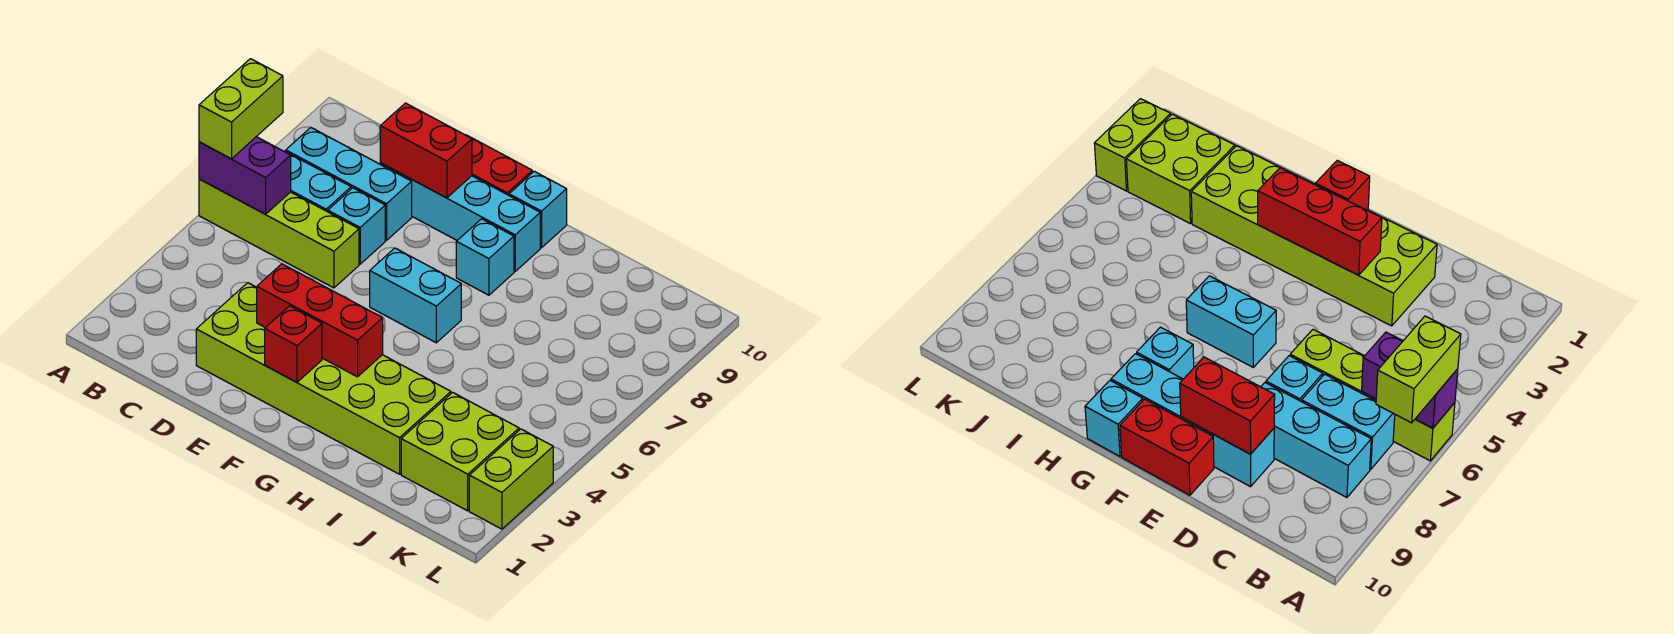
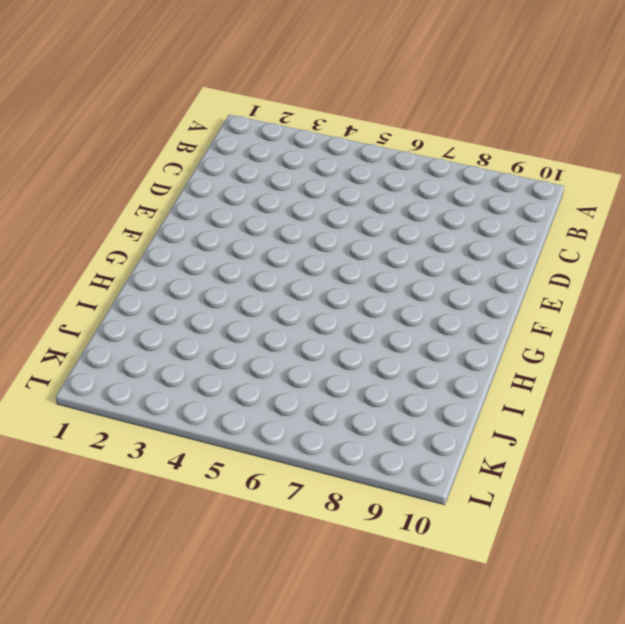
none -> lime brick A6:D6 level 1
none -> cyan brick B7:C7 level 1
none -> cyan brick B8:D8 level 1

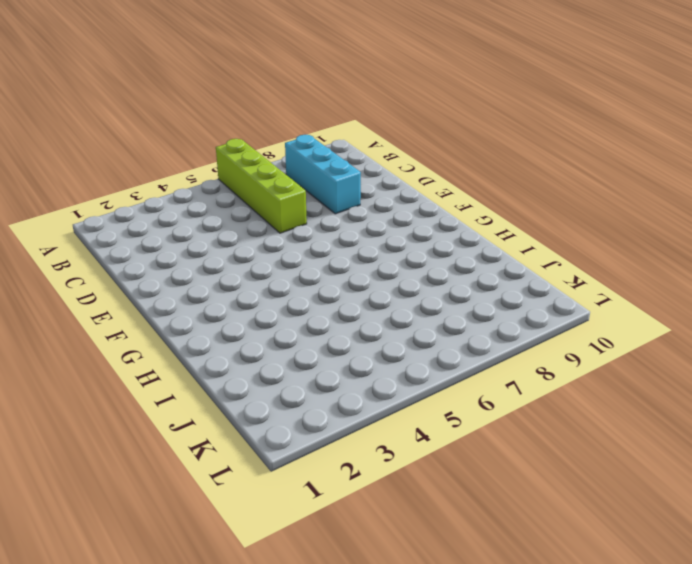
none -> cyan brick B7:C7 level 1
none -> lime brick D2:I3 level 1
none -> cyan brick D7 level 1

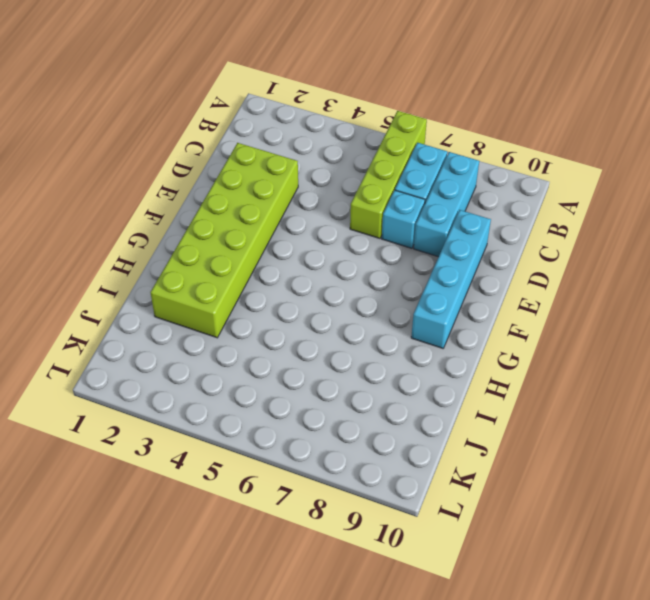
none -> red brick E10:F10 level 1
none -> cyan brick F6:G6 level 1
none -> cyan brick G8 level 1

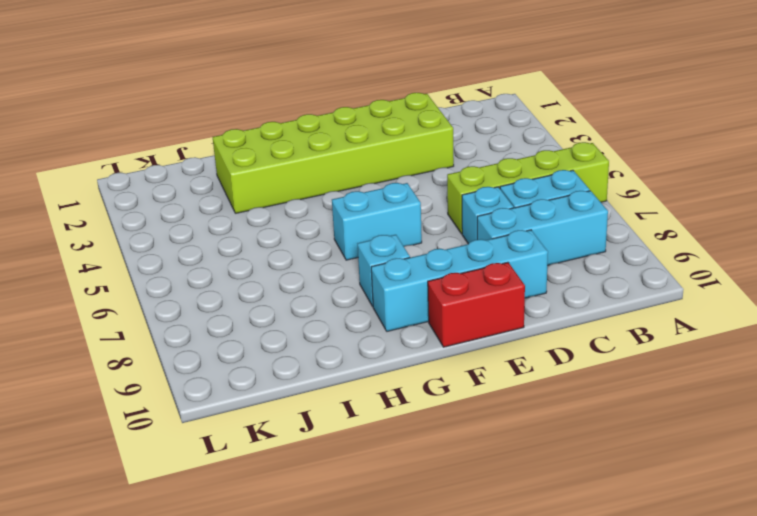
none -> cyan brick G10 level 1
none -> lime brick J2:K3 level 1
none -> lime brick L2:L3 level 1

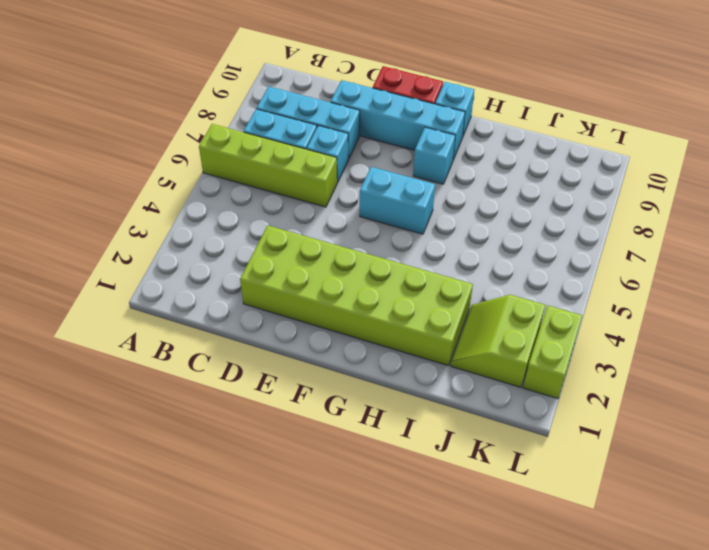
lime slope J2:K3 level 1 top K -> lime brick J2:K3 level 1
none -> purple brick A6:B6 level 2
none -> red brick D9:E9 level 2
none -> red brick E3:G3 level 2

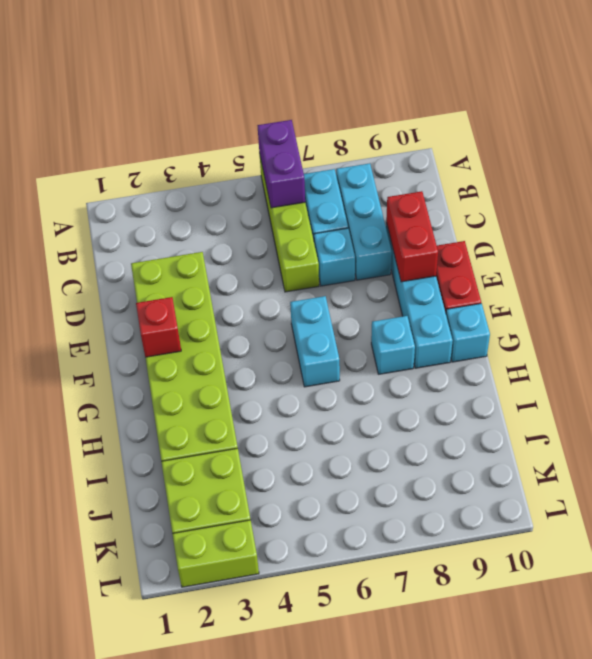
none -> red brick E3:G3 level 2
none -> lime brick A6:A7 level 3

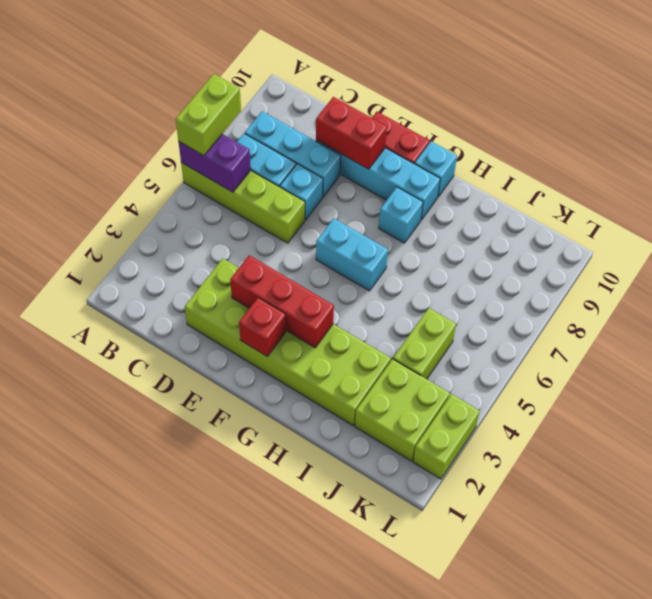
lime brick J4:J5 level 1 -> none

